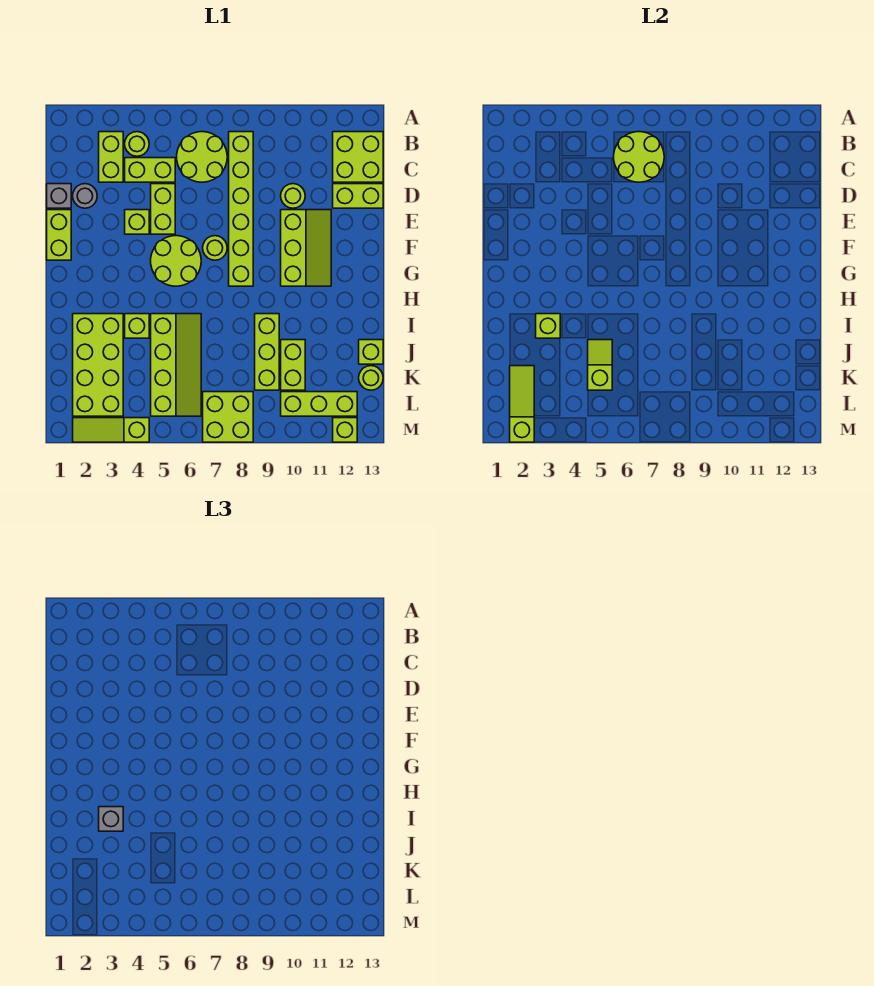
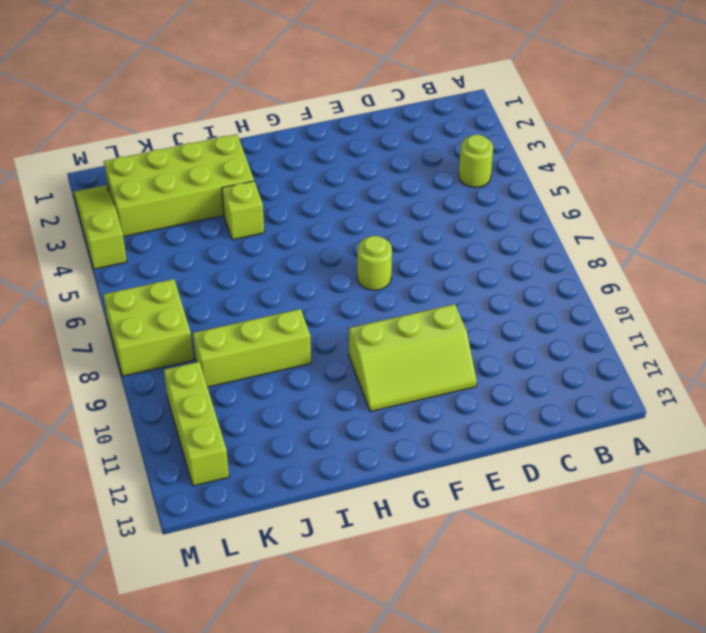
none -> lime brick B3:C3 level 1
none -> lime round brick B6:C7 level 1
none -> lime brick B8:G8 level 1
none -> lime brick B12:C13 level 1

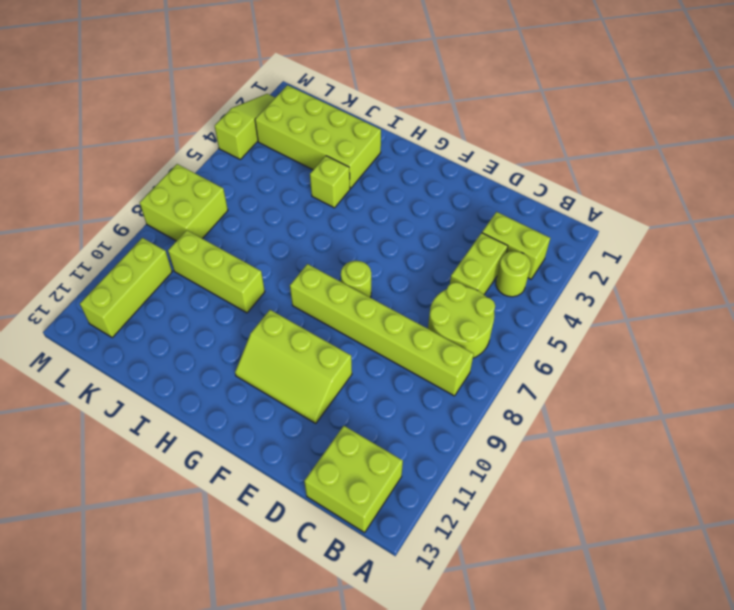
none -> grey brick D1 level 1
none -> grey round brick D2 level 1
none -> lime brick D5:E5 level 1
none -> lime round brick D10 level 1

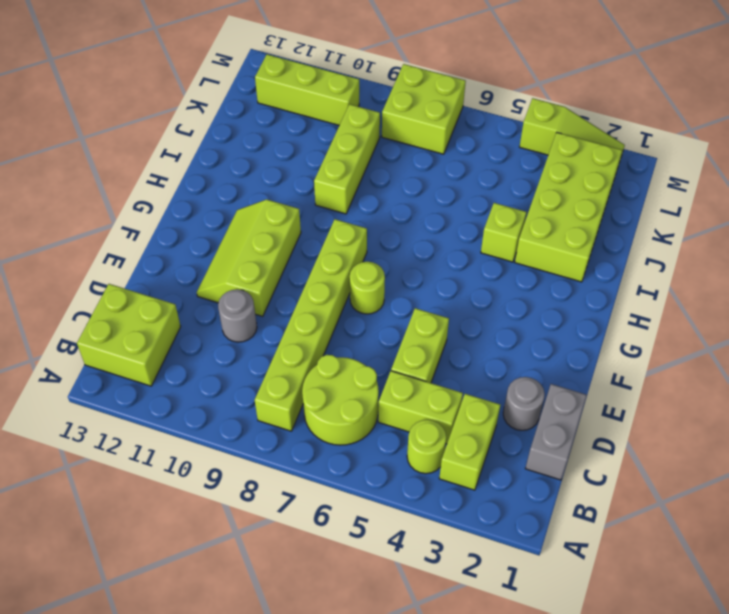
grey brick C1:D1 level 1 -> grey brick D1 level 1
grey round brick D10 level 1 -> lime round brick D10 level 1
none -> lime brick D12:D13 level 1
none -> lime brick E1:F1 level 1
none -> lime brick E4 level 1
none -> lime round brick F5:G6 level 1

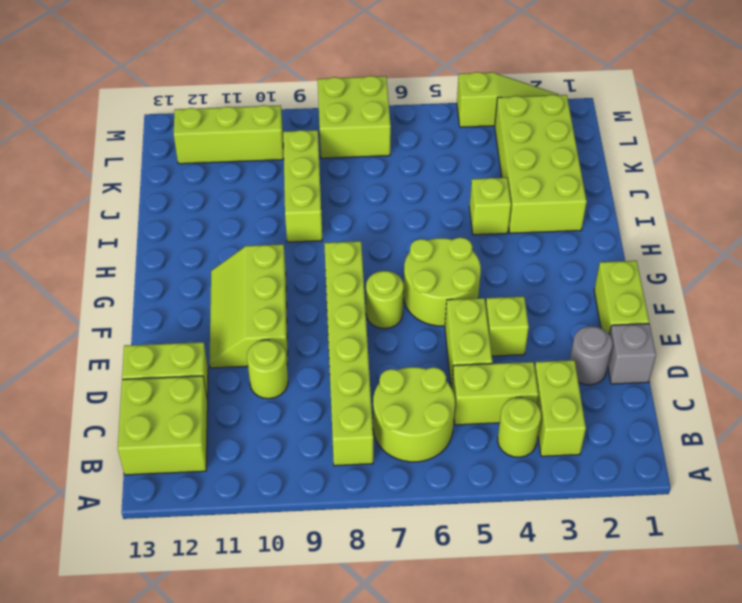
none -> lime slope I5:L6 level 1 top 5
none -> lime brick J10:K10 level 1
none -> lime brick J13 level 1
none -> lime round brick K13 level 1

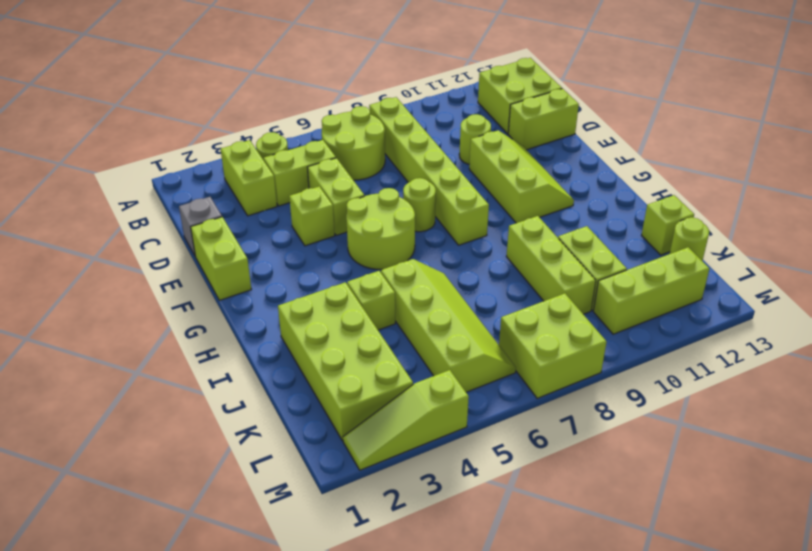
none -> grey round brick D2 level 1
none -> lime brick M12 level 1
none -> lime round brick B6:C7 level 2
none -> lime brick I3 level 2

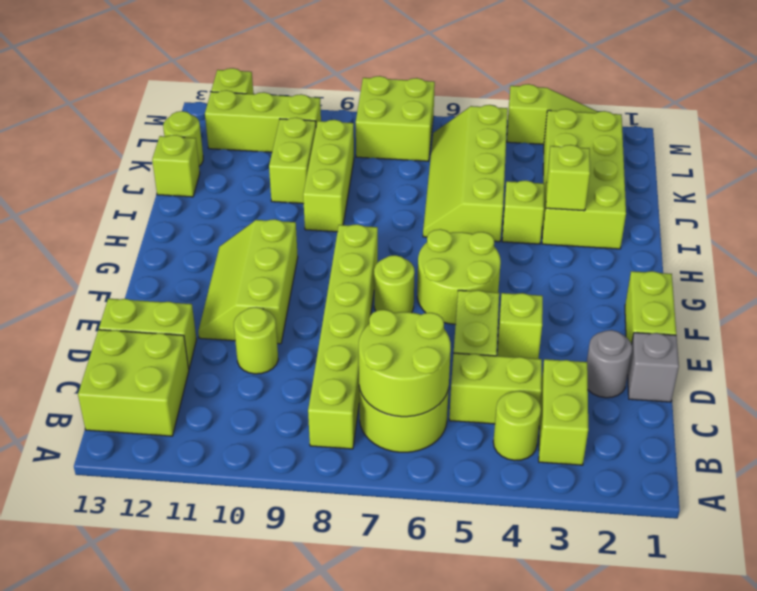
none -> lime slope J5:K5 level 2 top K
none -> lime slope K2:M2 level 2 top M
none -> grey brick I3 level 3

